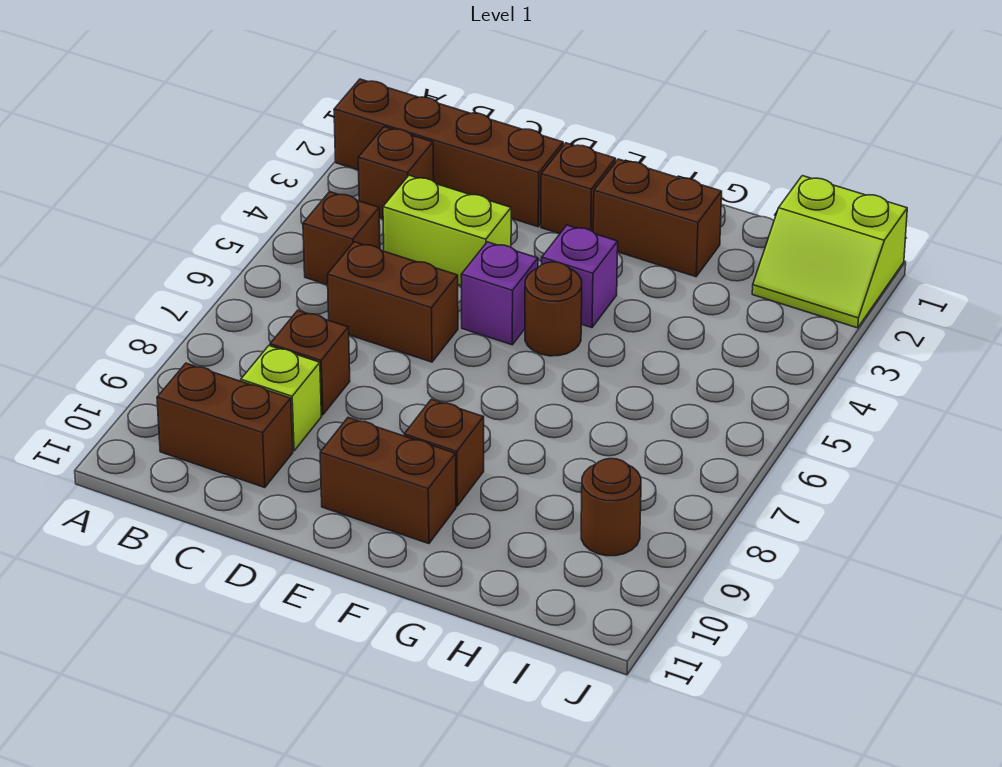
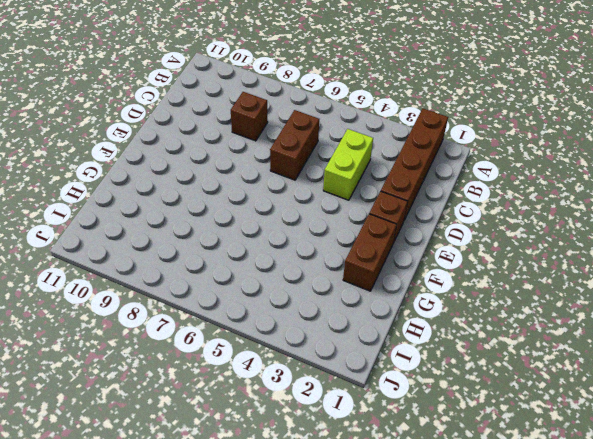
none -> brown brick B3 level 1
none -> brown brick B5 level 1
none -> brown brick B10:C10 level 1

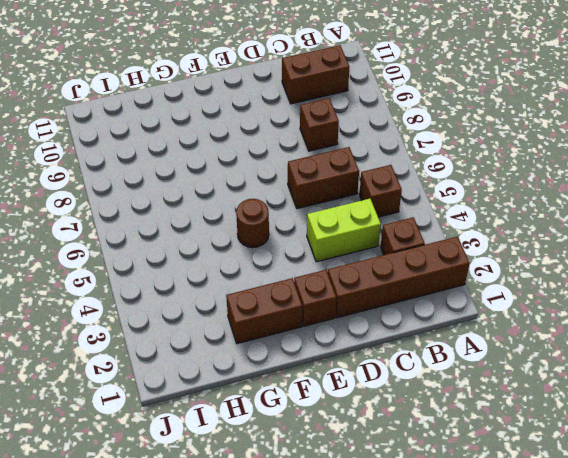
none -> lime brick C9 level 1
none -> purple brick E5 level 1
none -> brown brick E10:F10 level 1

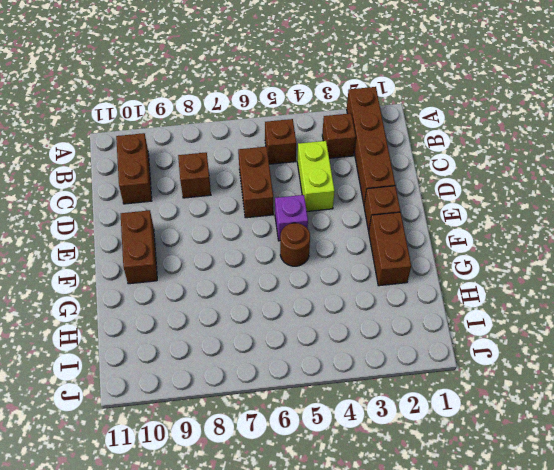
none -> lime brick C9 level 1
none -> purple brick F4 level 1
none -> brown brick F9 level 1

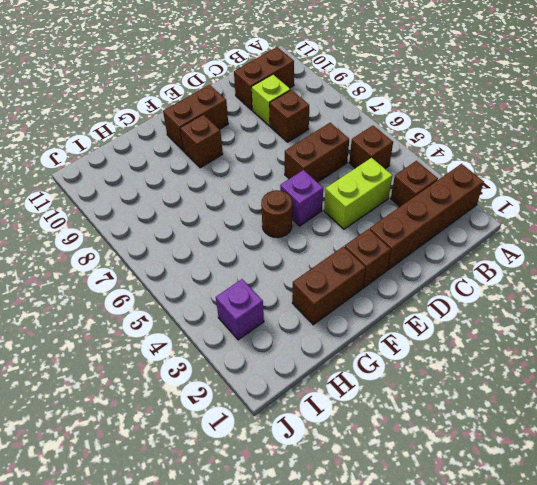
purple brick I3 level 1 -> purple brick F4 level 1
none -> lime slope I1:J2 level 1 top 1
none -> brown round brick I9 level 1

